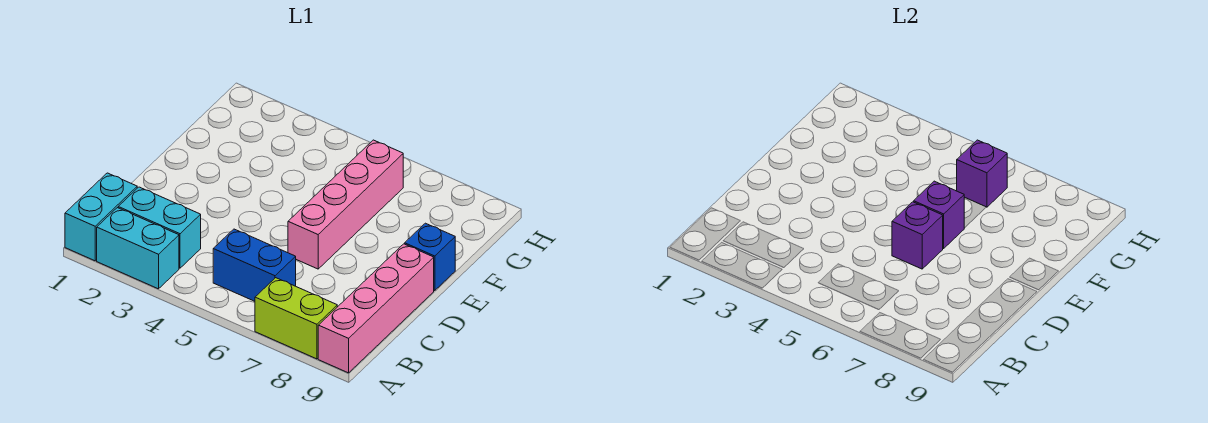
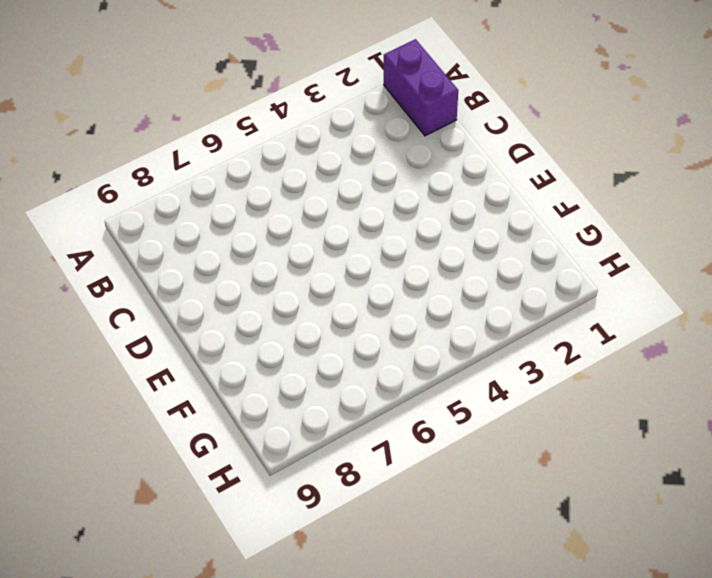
purple brick A1:B1 level 1 -> cyan brick A1:B1 level 1
none -> cyan brick A2:A3 level 1
none -> lime brick A7:A8 level 1

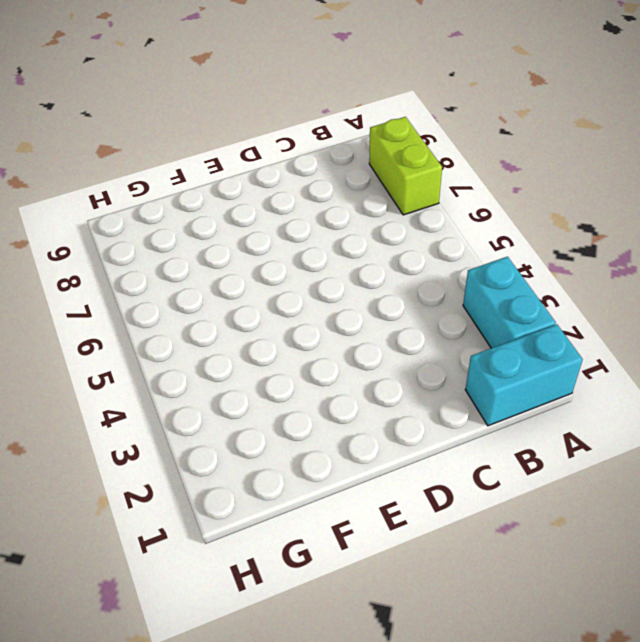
none -> pink brick A9:D9 level 1
none -> cyan brick B2:B3 level 1

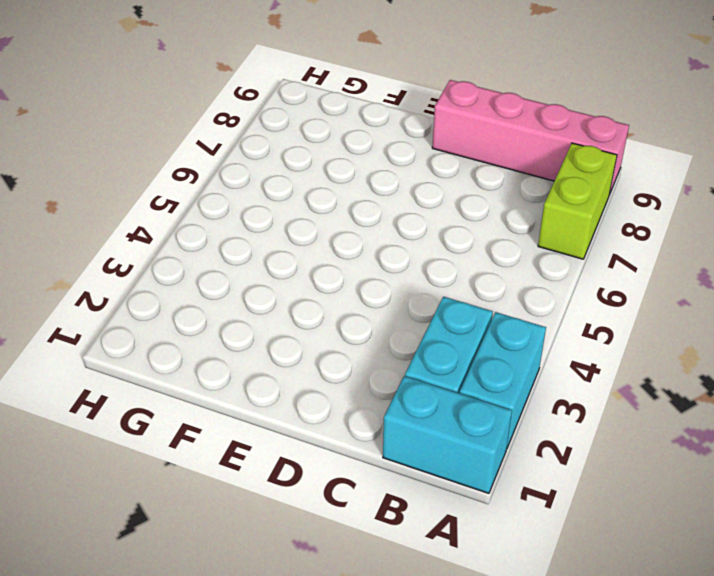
none -> blue brick B5:B6 level 1
none -> pink brick D6:G6 level 1

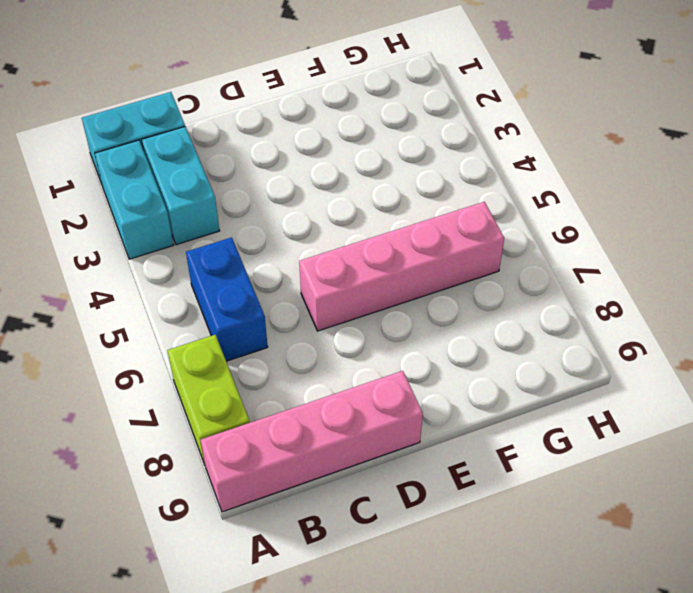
none -> blue brick E9 level 1
none -> purple brick D6 level 2

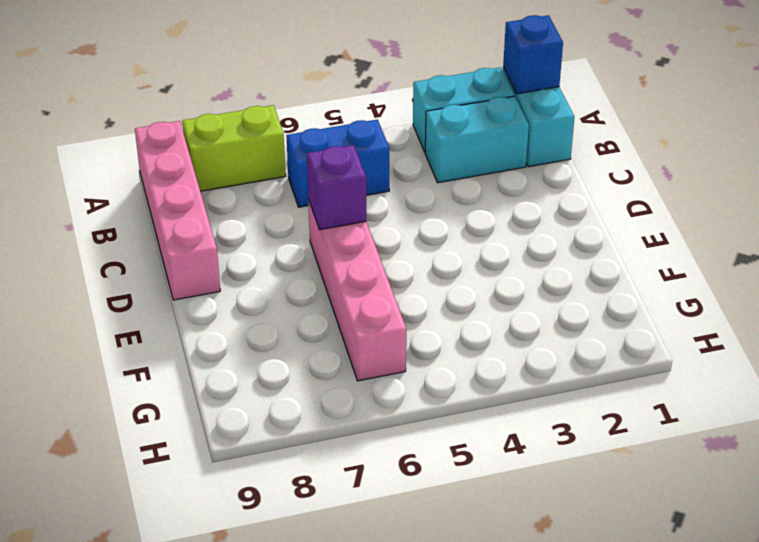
blue brick A1 level 2 -> blue brick E9 level 1
none -> purple brick E6 level 2
none -> purple brick G6 level 2

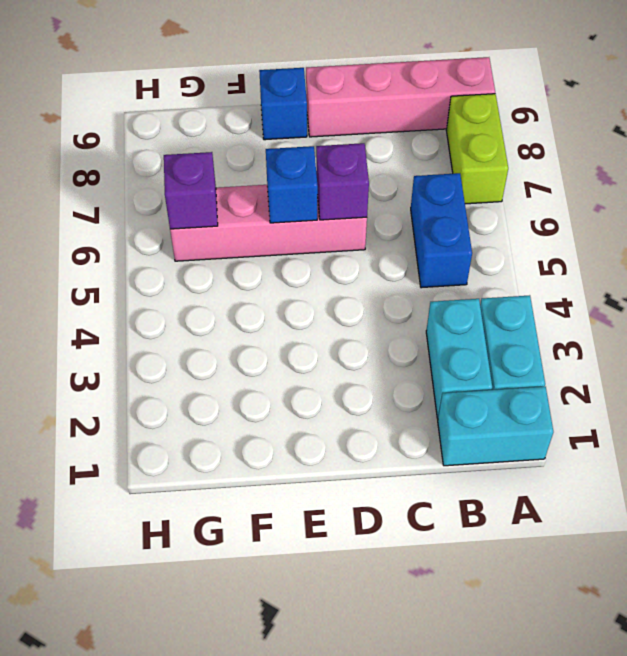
blue brick E6 level 2 -> purple brick E6 level 2

